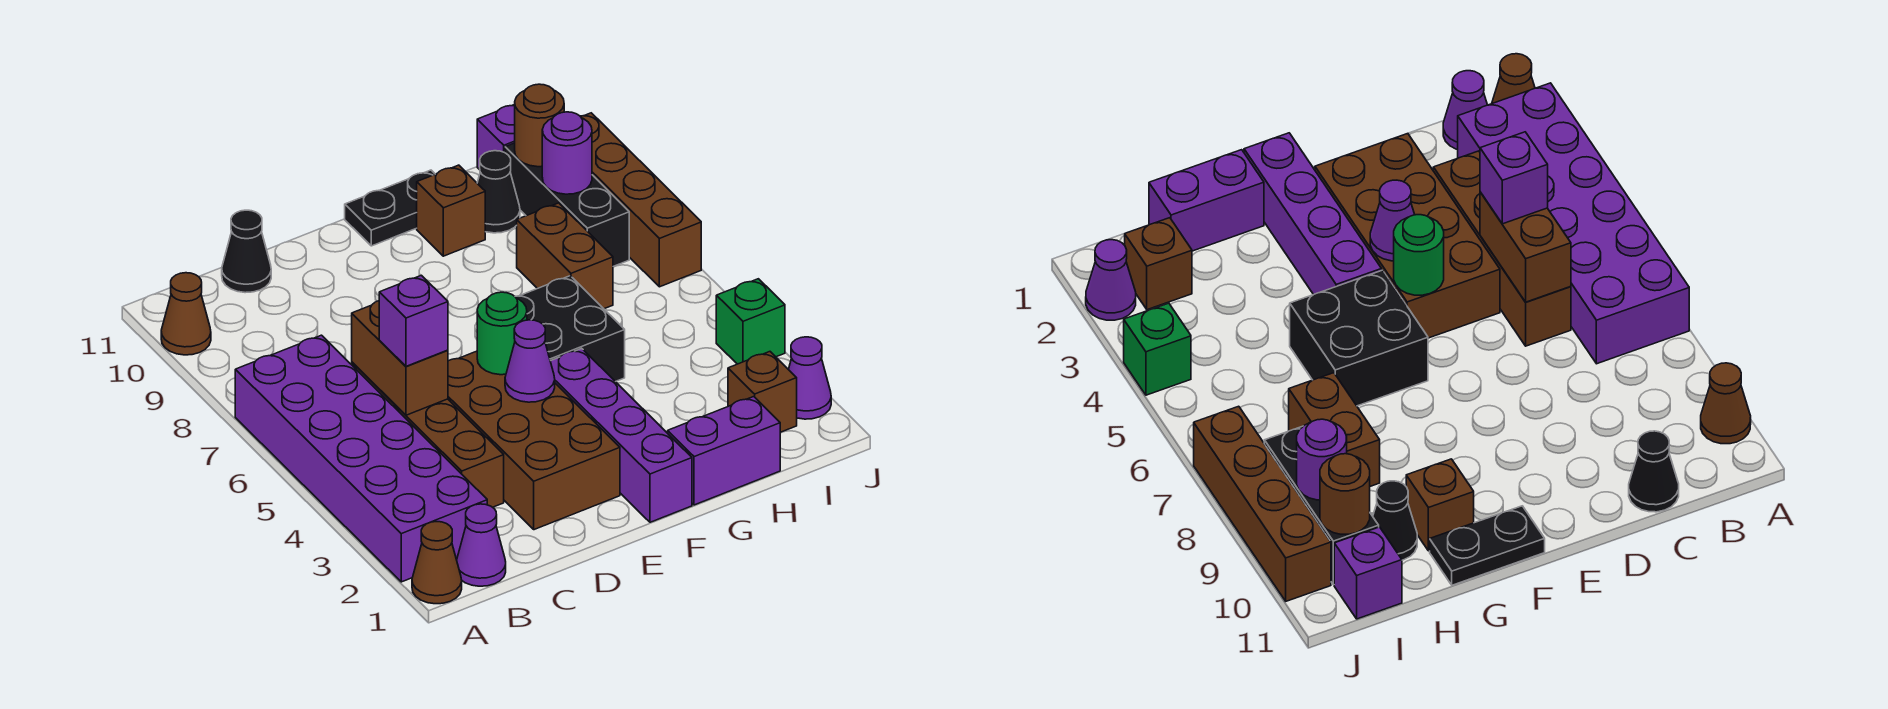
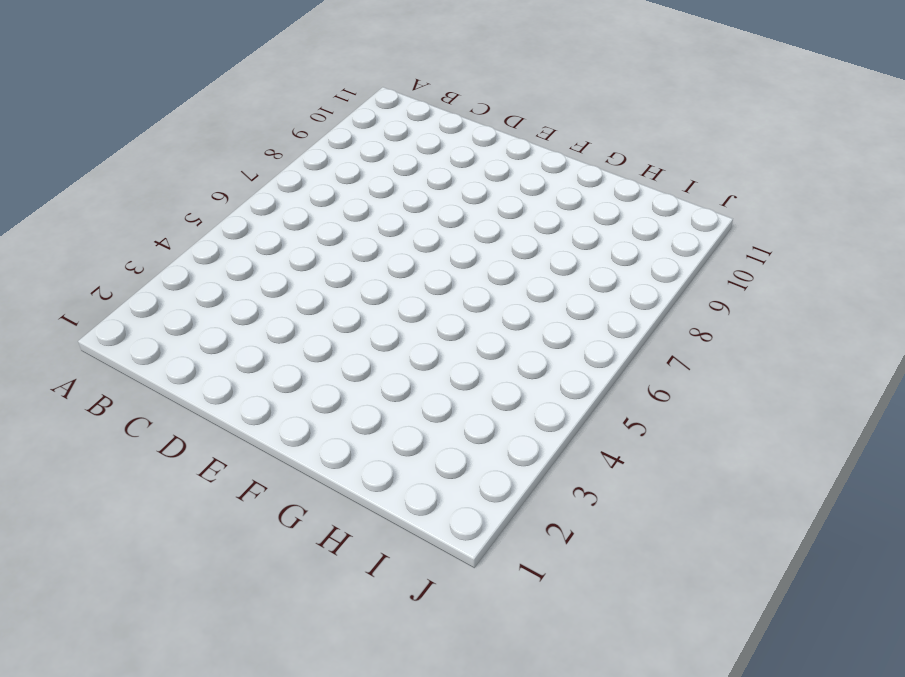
none -> brown cone A1 level 1
none -> purple brick A2:B7 level 1
none -> brown cone A10 level 1

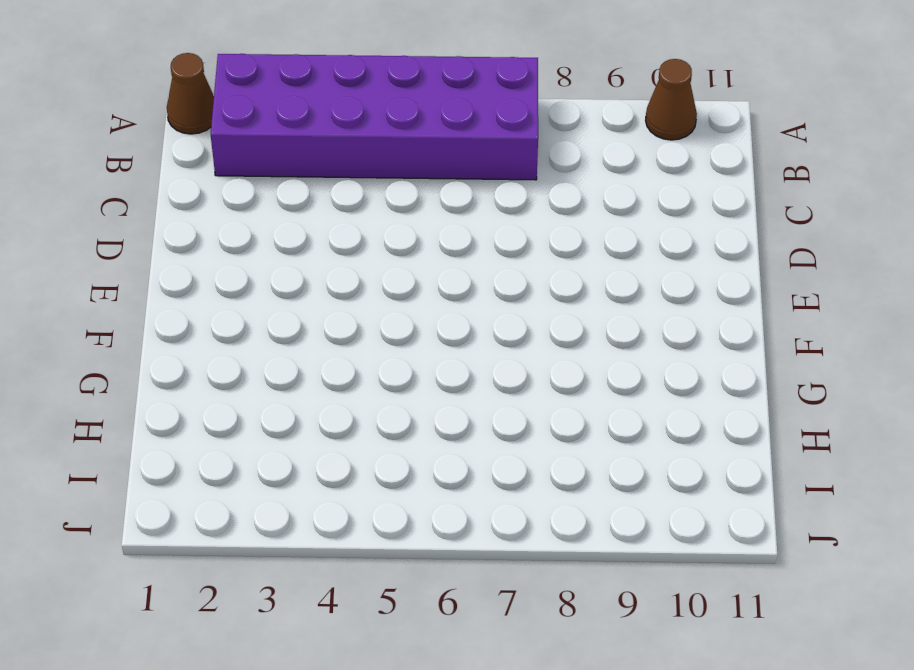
none -> purple cone B1 level 1
none -> brown brick C3:C6 level 1
none -> black cone C11 level 1

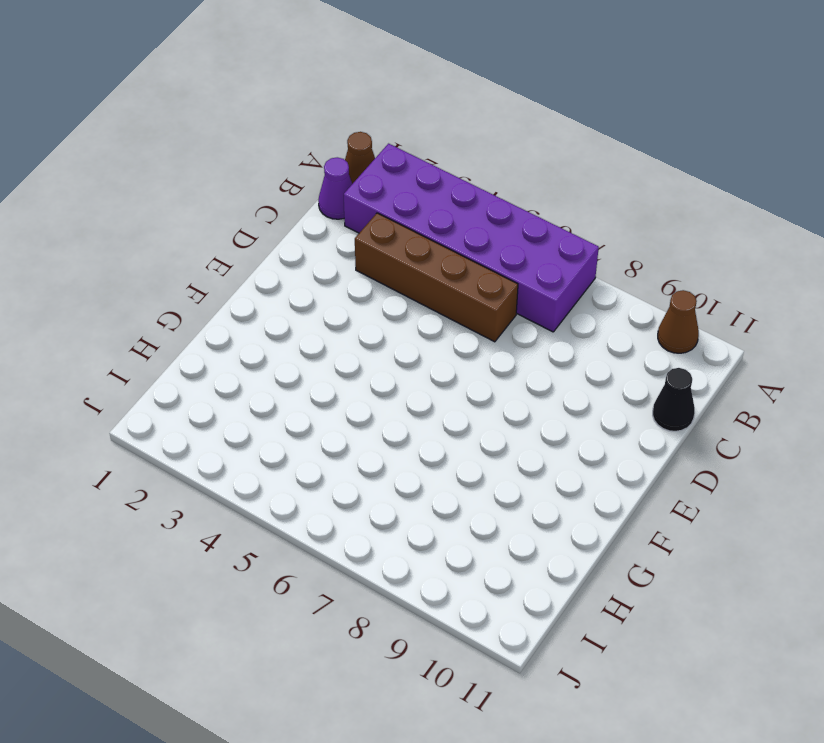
none -> brown brick D2:E5 level 1
none -> purple brick F1:F4 level 1
none -> black brick F5:G6 level 1

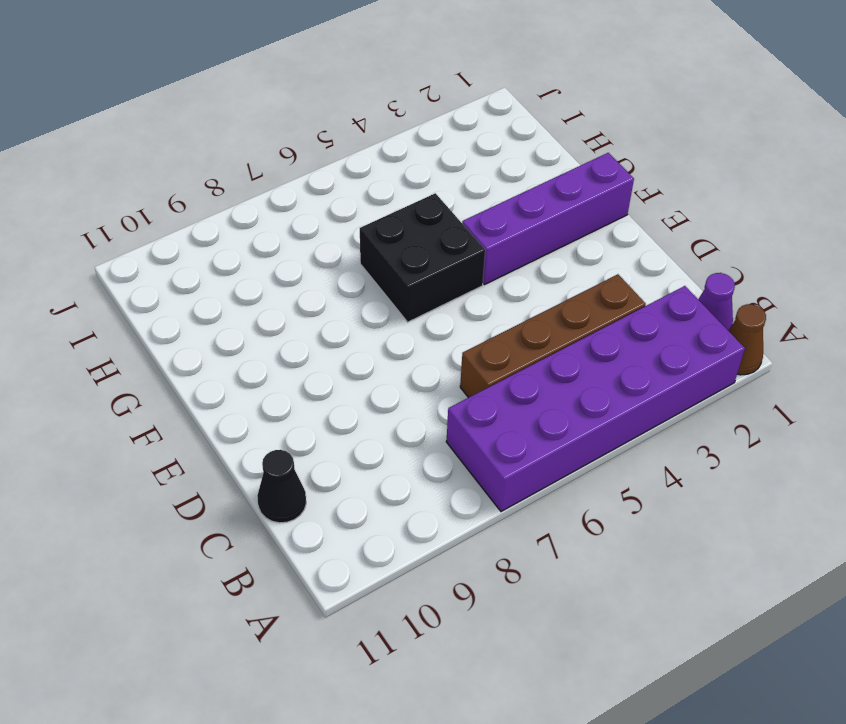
none -> brown cone A10 level 1
none -> brown brick D2:E5 level 1
none -> black plate F11:G11 level 1

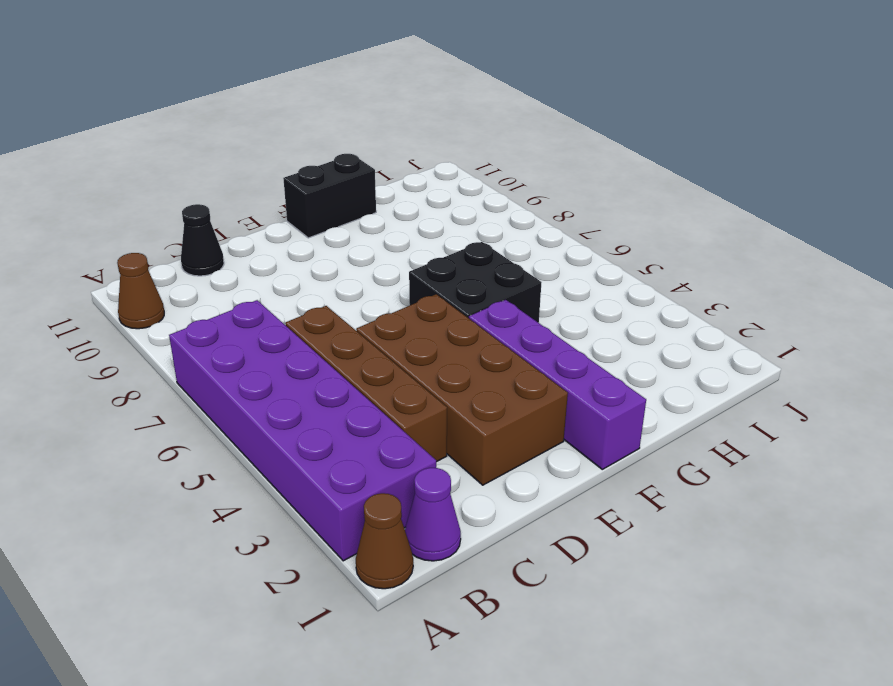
black brick F11:G11 level 1 -> black plate F11:G11 level 1
none -> purple brick G1:H1 level 1
none -> brown brick G10 level 1
none -> brown brick H7:H8 level 1

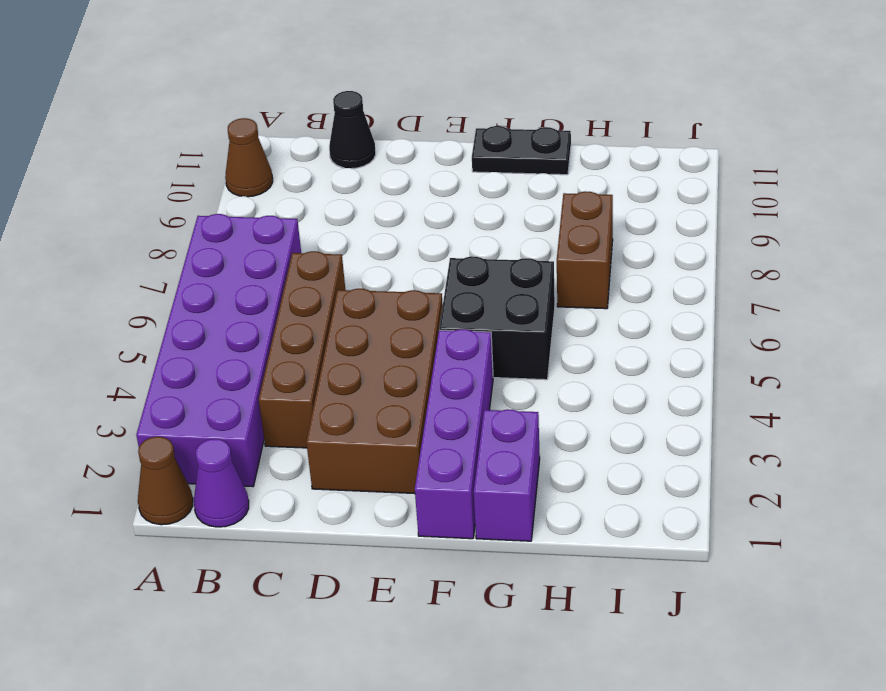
purple brick G1:G2 level 1 -> purple brick G1:H1 level 1
none -> brown brick G10 level 1
none -> black cone H10 level 1
none -> brown brick I2 level 1

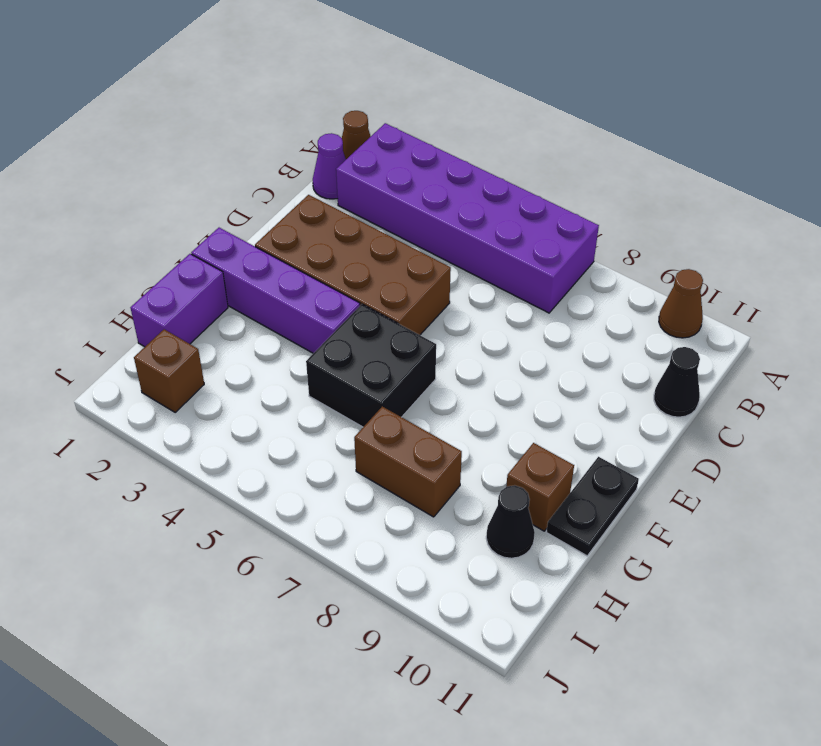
none -> brown brick C3:C6 level 1
none -> black brick I8:I10 level 1
none -> purple brick I11 level 1

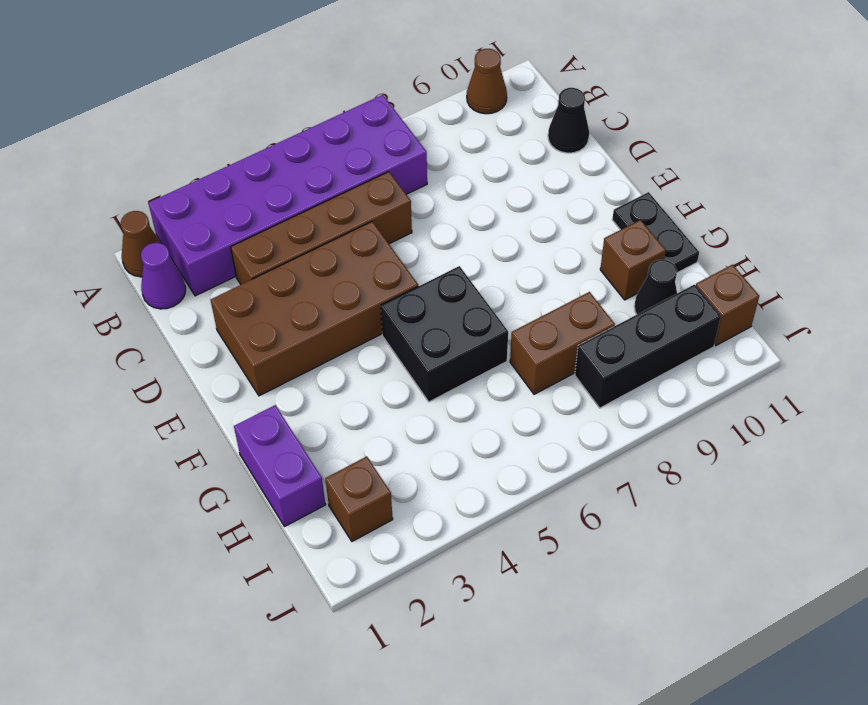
brown brick I11 level 1 -> purple brick I11 level 1
none -> purple brick F1:F4 level 1
none -> purple cone J2 level 1
none -> green brick J4 level 1

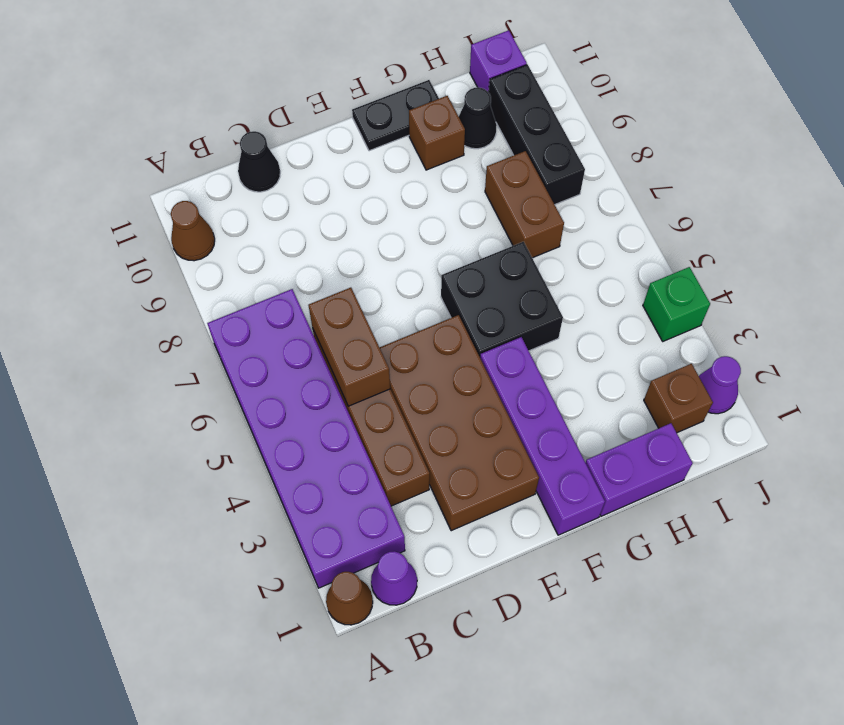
none -> brown brick J7:J10 level 1
none -> purple cone E4 level 2
none -> green round brick E5 level 2

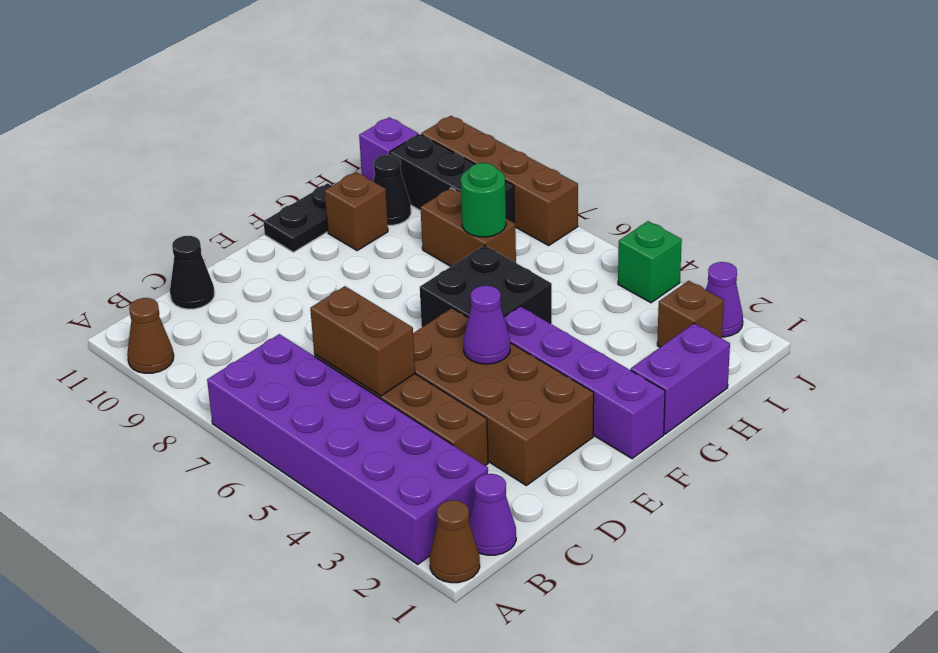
green round brick H7 level 2 -> green round brick E5 level 2
none -> purple round brick I9 level 2
none -> brown round brick I10 level 2
none -> purple brick C5 level 3

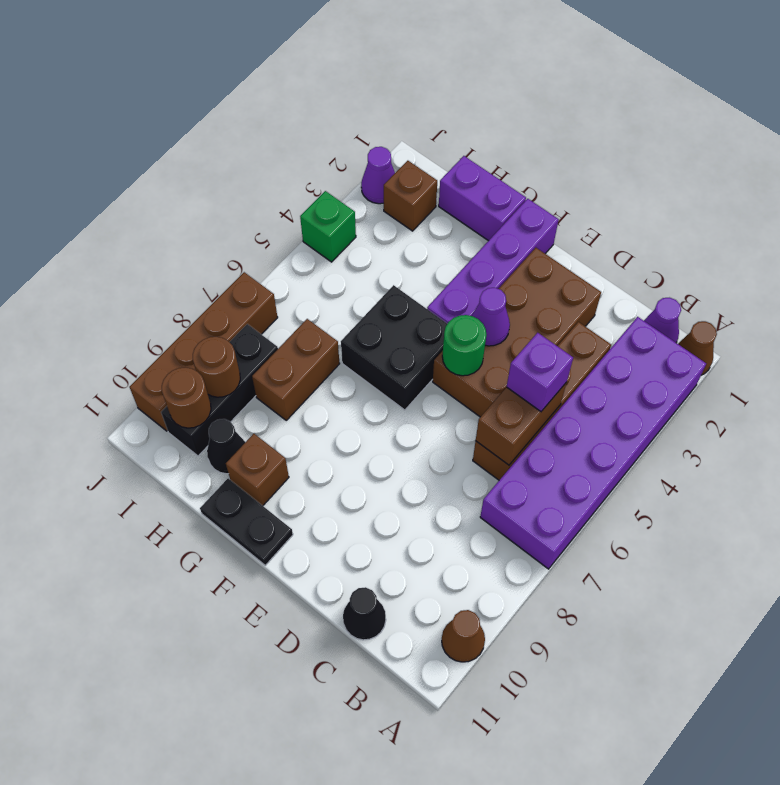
brown round brick I9 level 2 -> purple round brick I9 level 2
none -> purple brick I11 level 1

